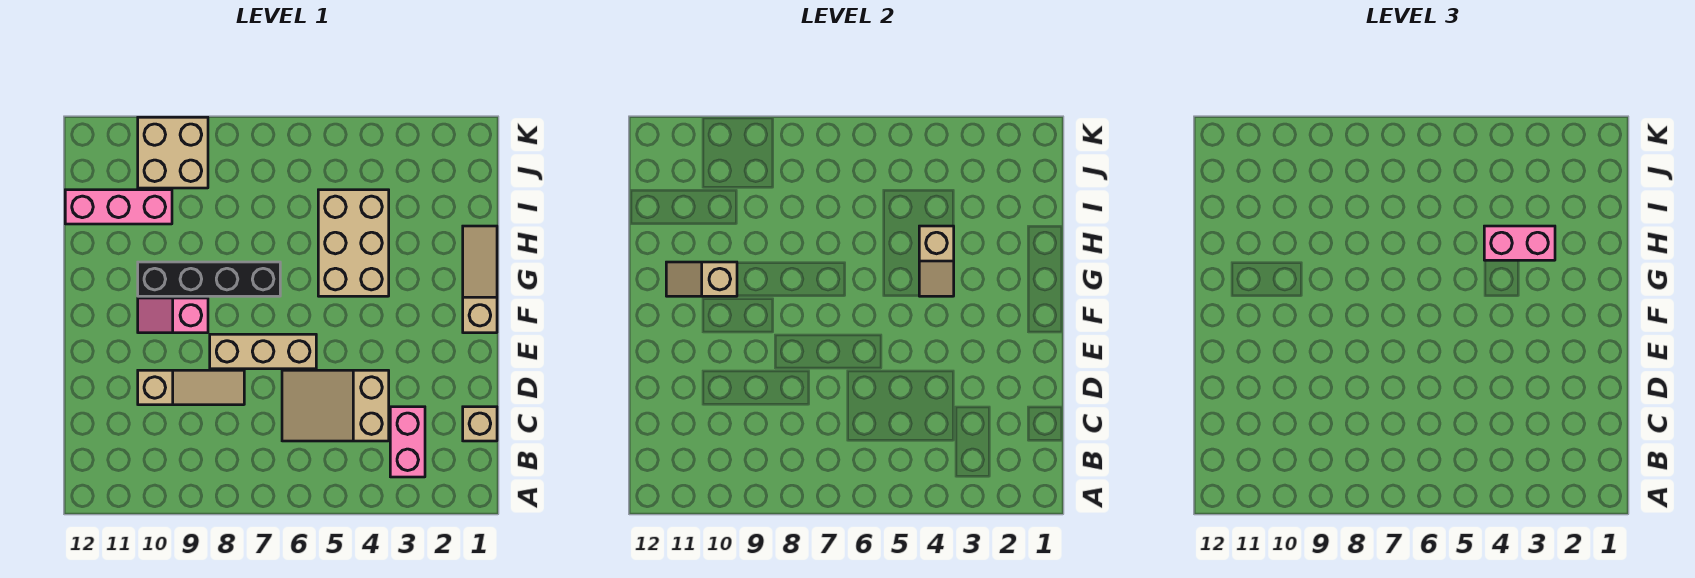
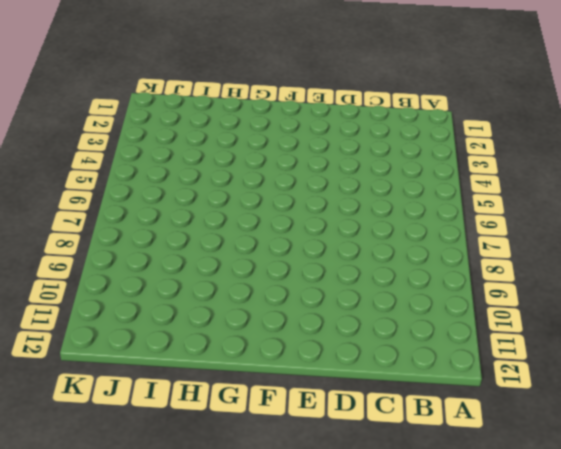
none -> pink brick B3:C3 level 1
none -> tan brick C1 level 1
none -> tan slope C4:D6 level 1 top 4

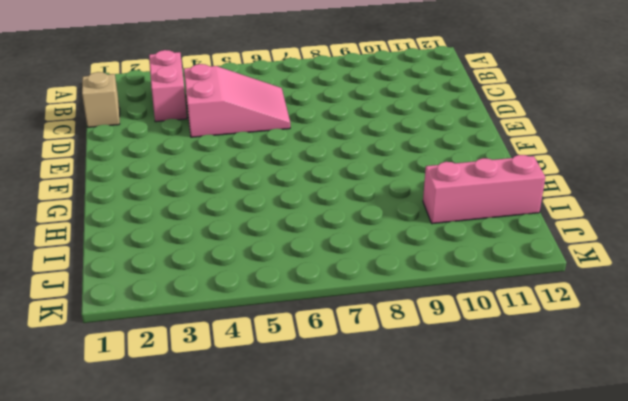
pink slope C4:D6 level 1 top 4 -> tan slope C4:D6 level 1 top 4
none -> tan slope D8:D10 level 1 top 10
none -> tan brick E6:E8 level 1
none -> tan slope F1:H1 level 1 top F

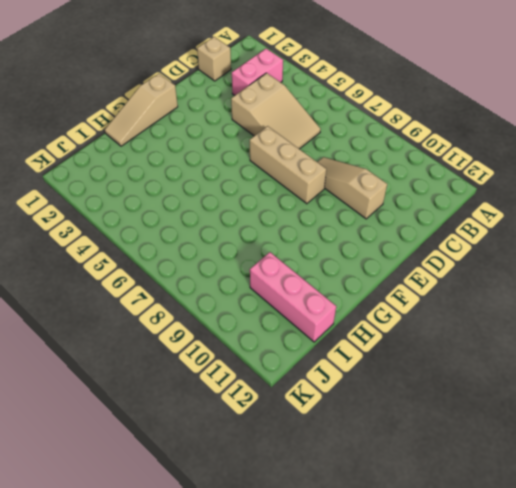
none -> pink slope F9:F10 level 1 top 9
none -> tan brick G4:I5 level 1
none -> black brick G7:G10 level 1

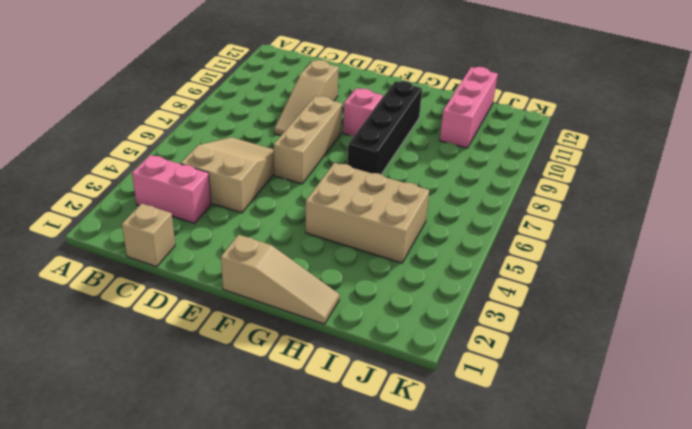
none -> tan brick J9:K10 level 1
none -> tan slope G4:H4 level 2 top H
none -> tan slope G10:G11 level 2 top 10

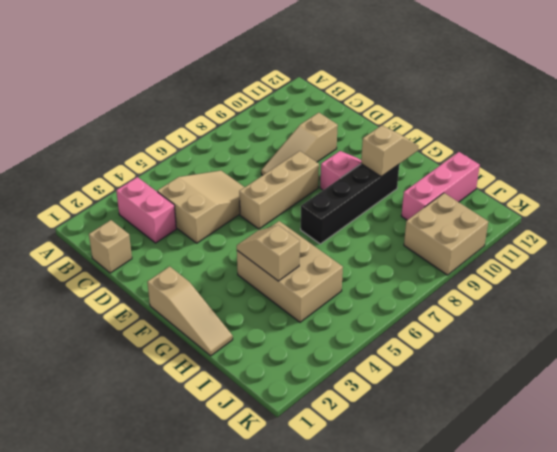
none -> pink brick H3:H4 level 3

